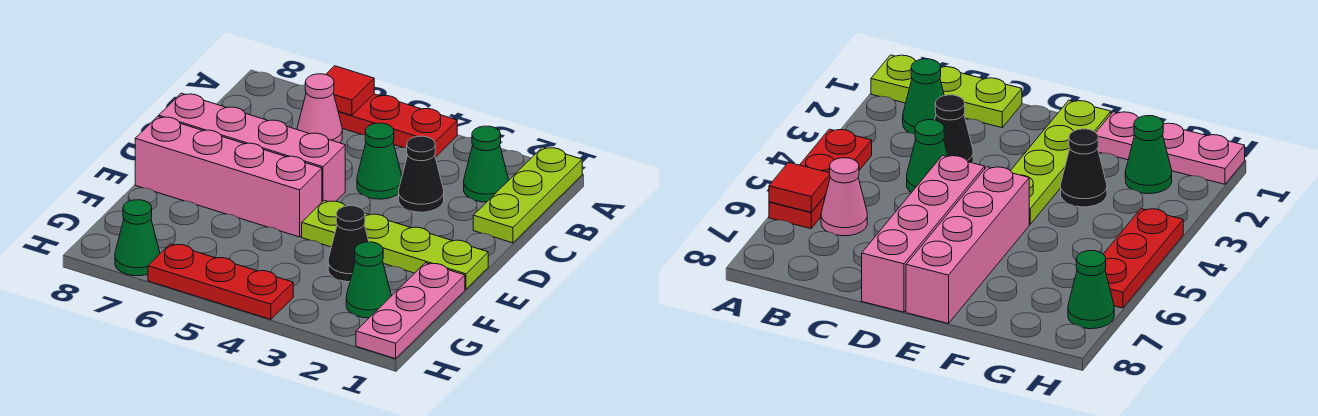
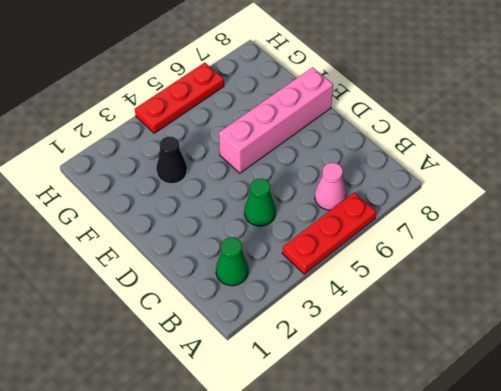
none -> lime plate A1:C1 level 1
none -> black cone C3 level 1
none -> pink brick D5:D8 level 1

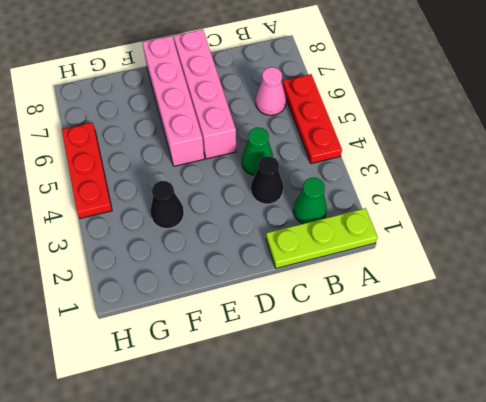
none -> lime plate E1:E4 level 1
none -> pink plate F1:H1 level 1
none -> green cone G2 level 1

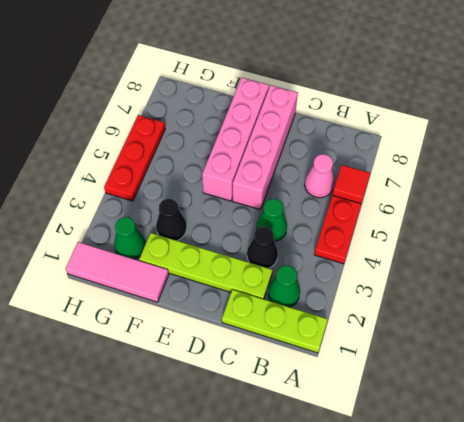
lime plate C2:F2 level 1 -> lime plate E1:E4 level 1
pink tile F1:H1 level 1 -> pink plate F1:H1 level 1
none -> green cone H7 level 1

